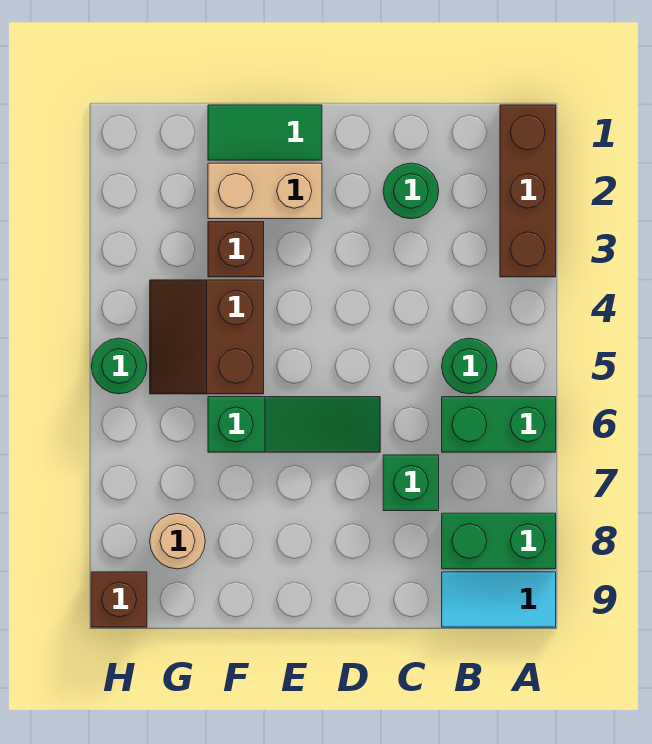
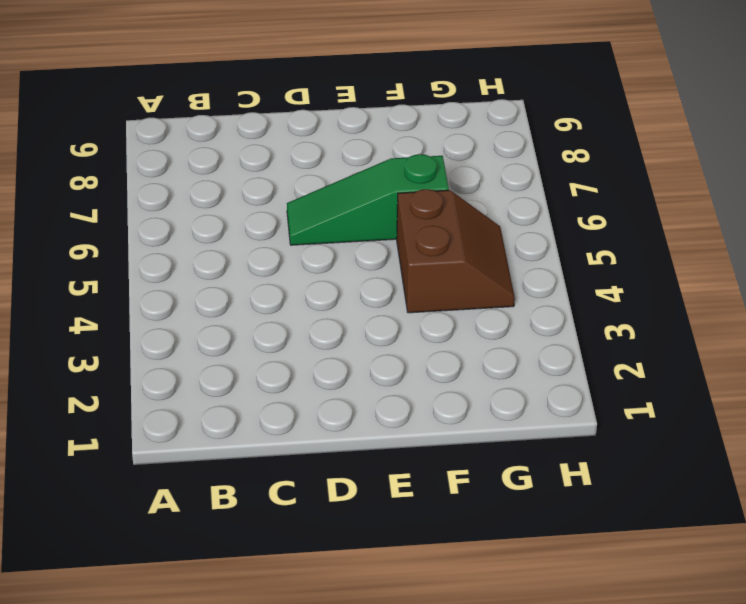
none -> brown brick A1:A3 level 1
none -> green brick A6:B6 level 1
none -> green brick A8:B8 level 1

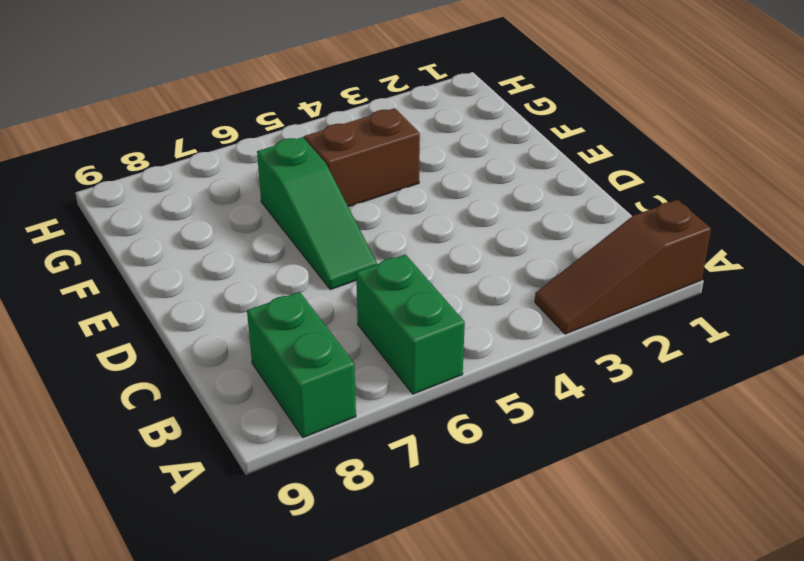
brown slope A1:A3 level 1 top 1 -> brown brick A1:A3 level 1
none -> cyan tile A9:B9 level 1
none -> green round brick B5 level 1
none -> green round brick C2 level 1

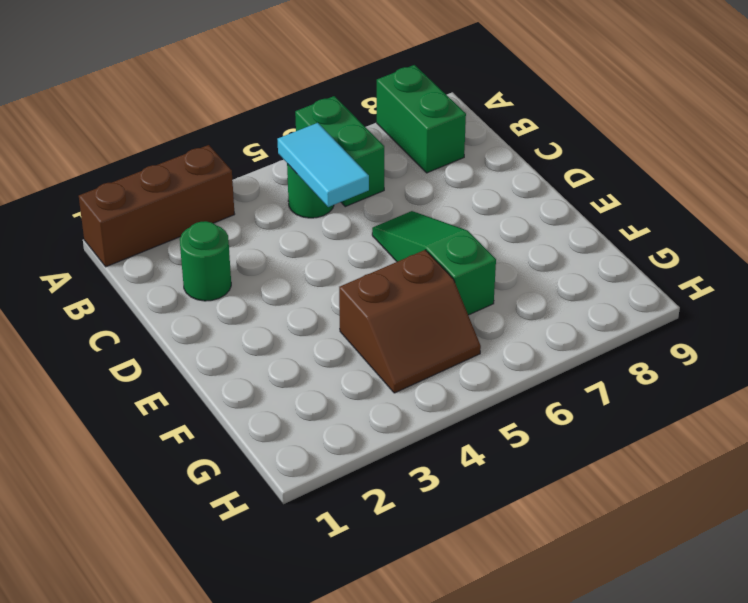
cyan tile B5:C5 level 2 -> cyan tile A9:B9 level 1
none -> green brick C7 level 1
none -> green tile E1:F1 level 1
none -> tan brick E2:F2 level 1

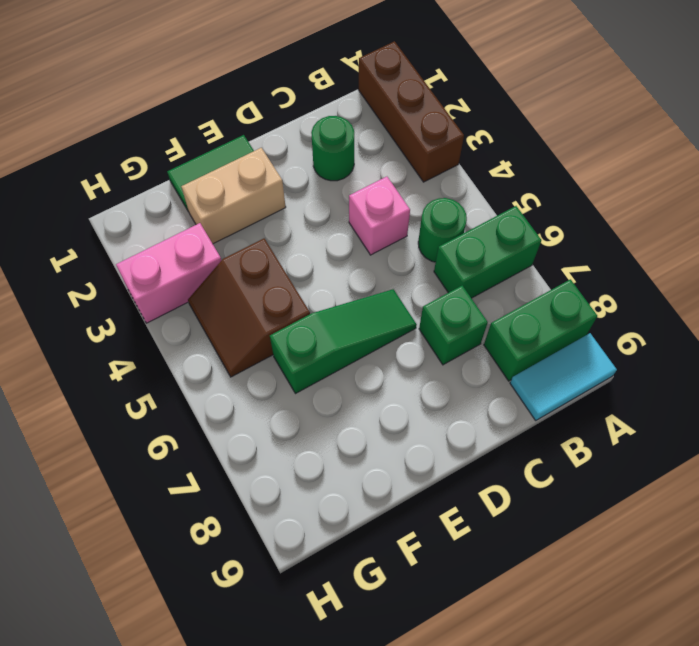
pink brick C4 level 1 -> none
pink brick G3:H3 level 1 -> none
none -> brown brick F3 level 1
none -> tan round brick G8 level 1
none -> green round brick H5 level 1

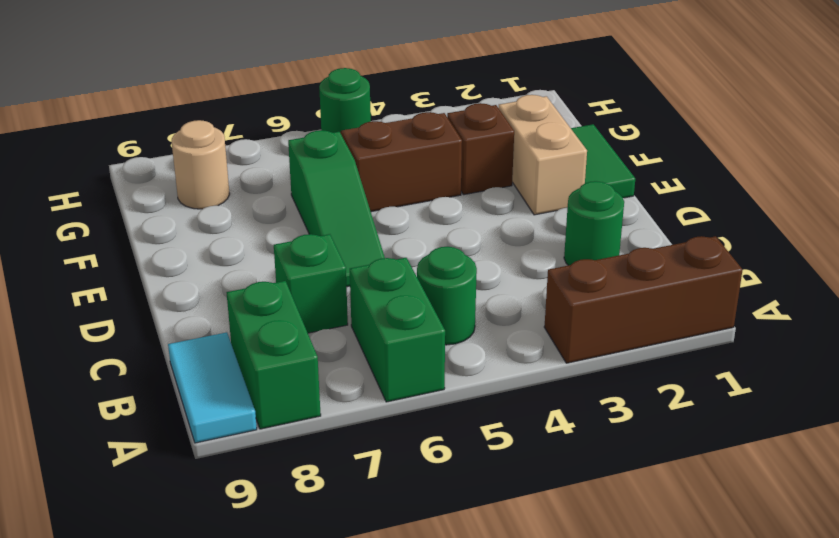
none -> brown brick H9 level 1

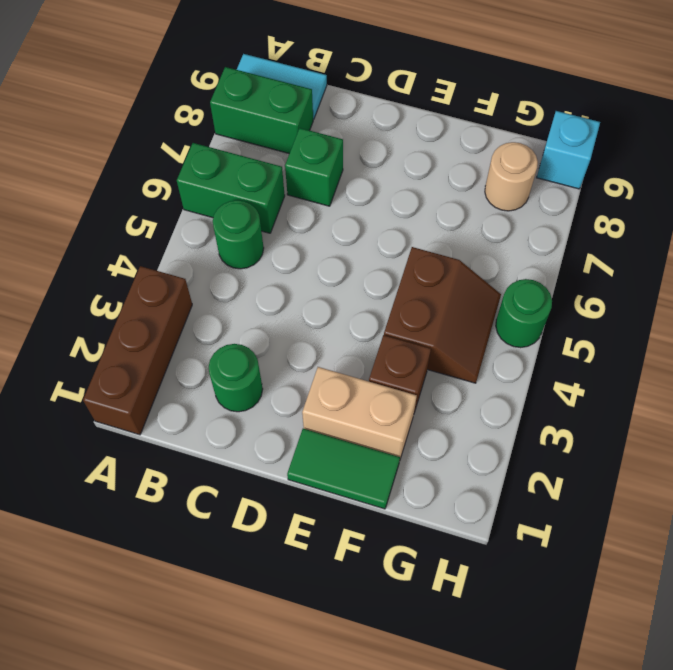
cyan brick H9 level 1 -> brown brick H9 level 1
none -> green slope D6:F6 level 1 top F

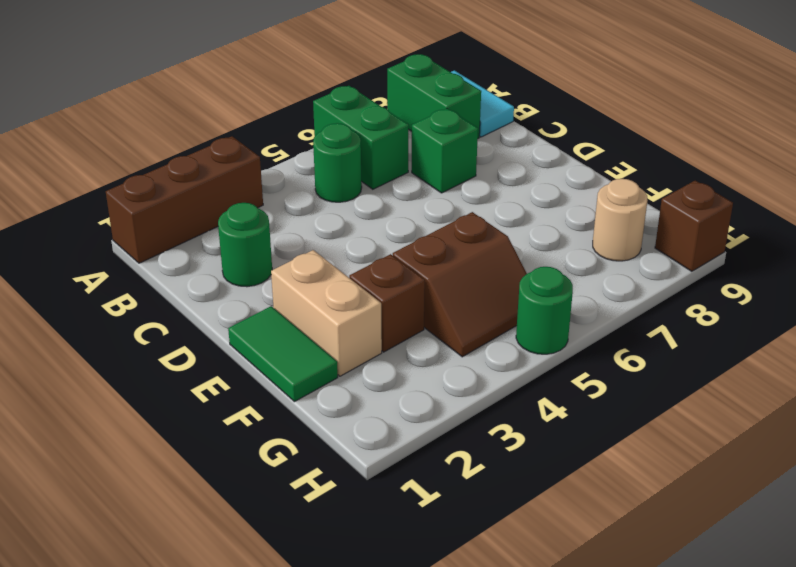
none -> green slope D6:F6 level 1 top F

